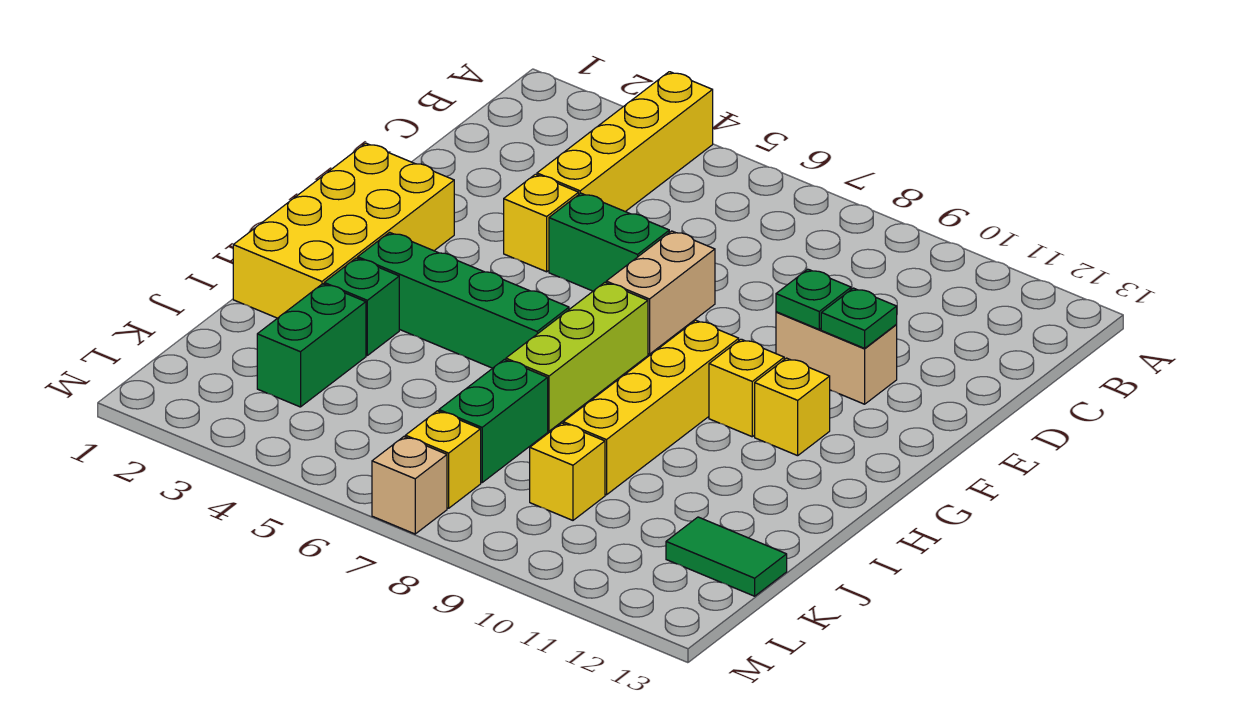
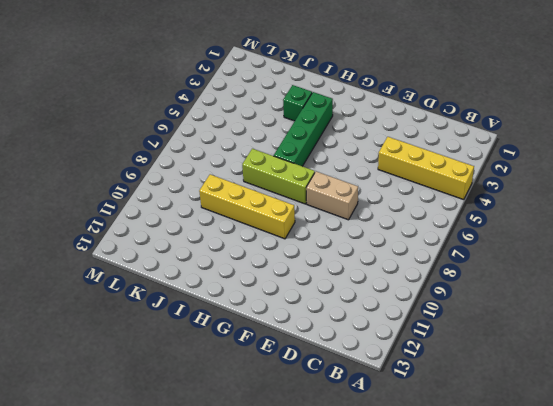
none -> yellow brick E4 level 1
none -> green brick E5:E6 level 1
none -> tan brick E10:E11 level 1

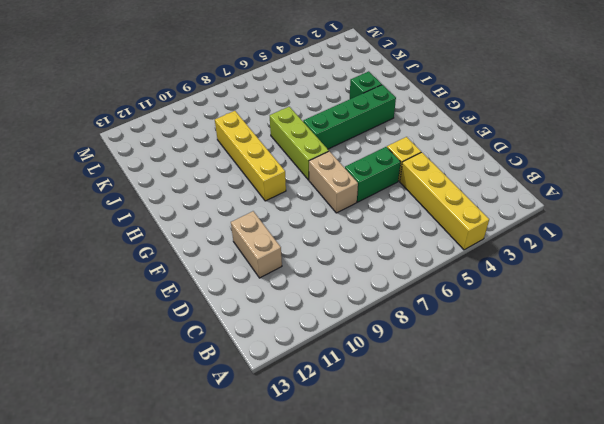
tan brick D11:E11 level 1 -> tan brick E10:E11 level 1
none -> yellow brick F1:I2 level 1
none -> yellow brick G10 level 1
none -> yellow brick G11 level 1

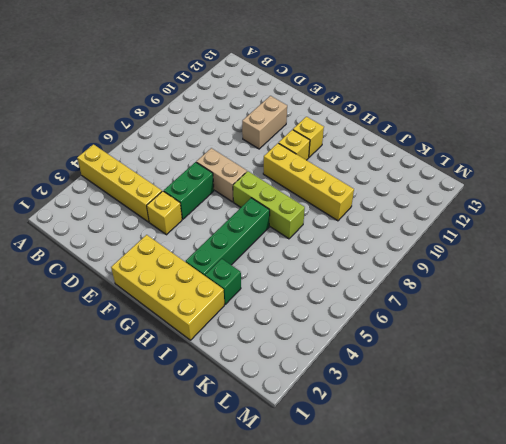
none -> green brick J3:K3 level 1
none -> green brick J7:K7 level 1
none -> yellow brick K9 level 1

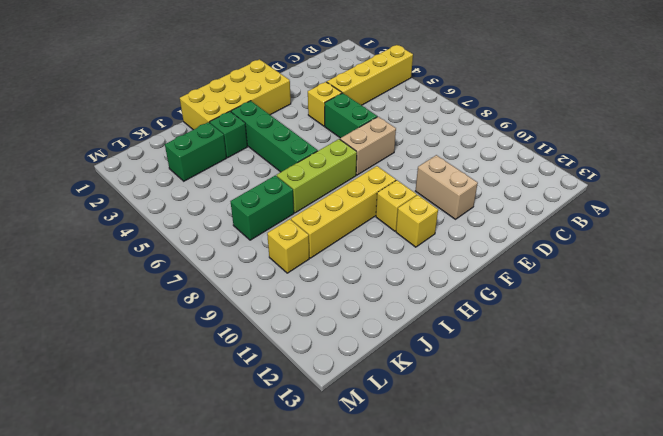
none -> green tile K12:K13 level 1
none -> yellow brick L7 level 1
none -> tan brick M7 level 1

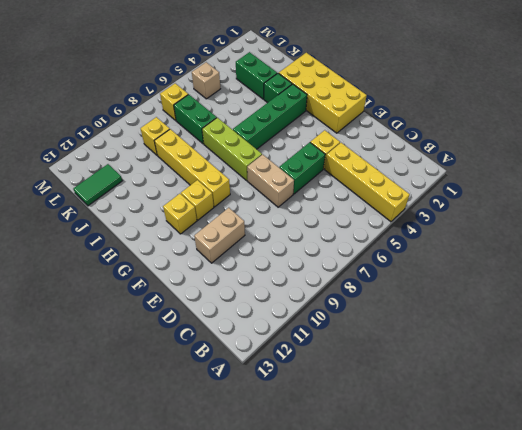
tan brick L5 level 1 -> tan brick M7 level 1
none -> green plate E10 level 2
none -> green plate E11 level 2

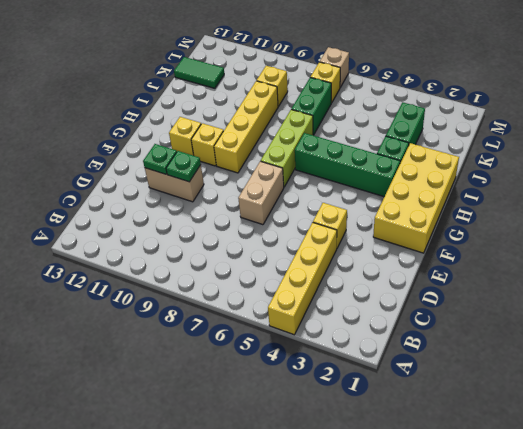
none -> green brick E5:E6 level 1

